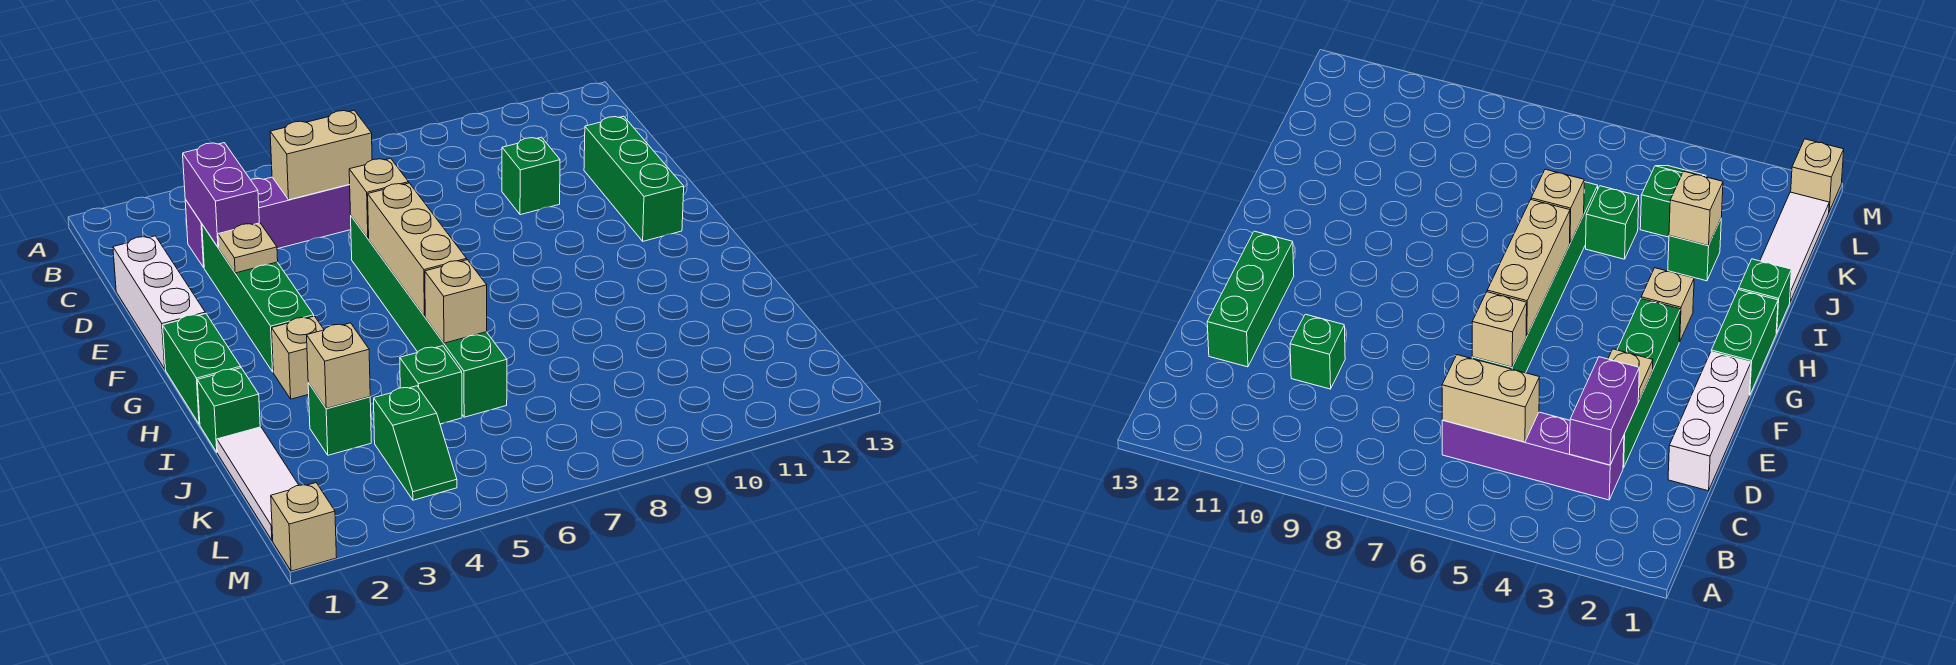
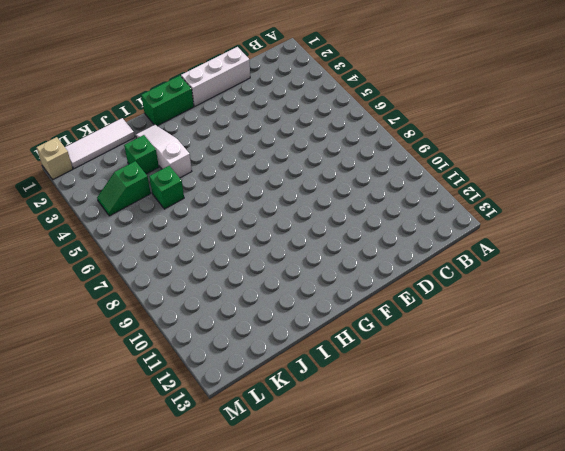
white slope I2:I4 level 1 top 4 -> none
none -> purple brick C3:C6 level 1
none -> green brick D3:G3 level 1
none -> green brick D10 level 1

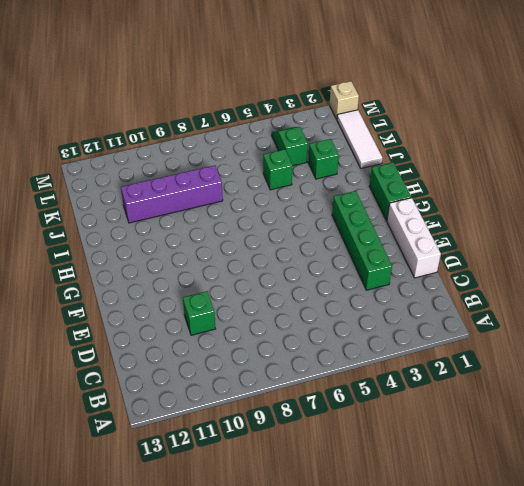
purple brick J8:J11 level 1 -> purple brick C3:C6 level 1
none -> green brick D12:F12 level 1
none -> green brick E6:J6 level 1
none -> tan brick H3 level 1

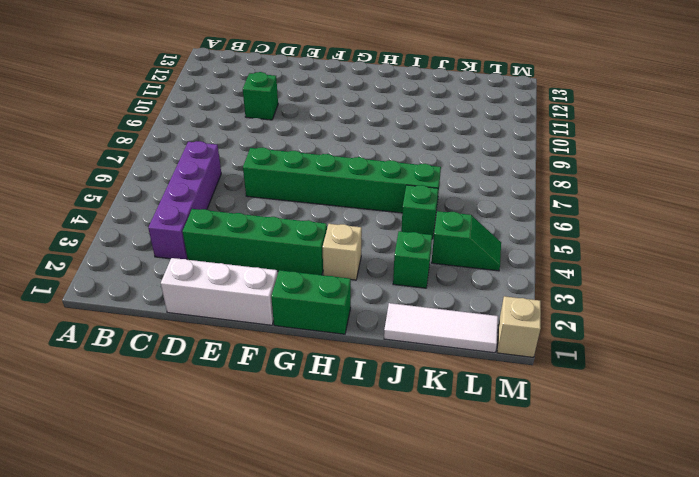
none -> green brick D12:F12 level 1
none -> green brick I1 level 1
none -> purple brick C3:D3 level 2

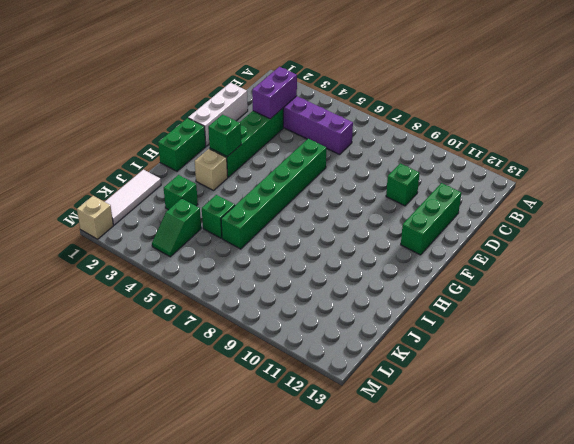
green brick G3 level 2 -> green brick I1 level 1
none -> tan brick C5:C6 level 2
none -> tan plate E3 level 2
none -> tan brick E6 level 2

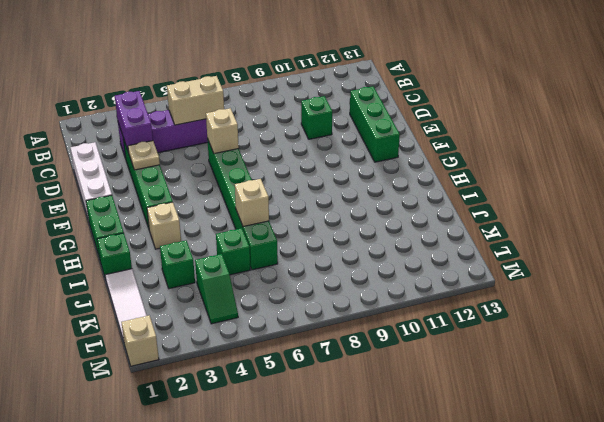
none -> tan brick F6:H6 level 2
none -> tan brick J3 level 2

